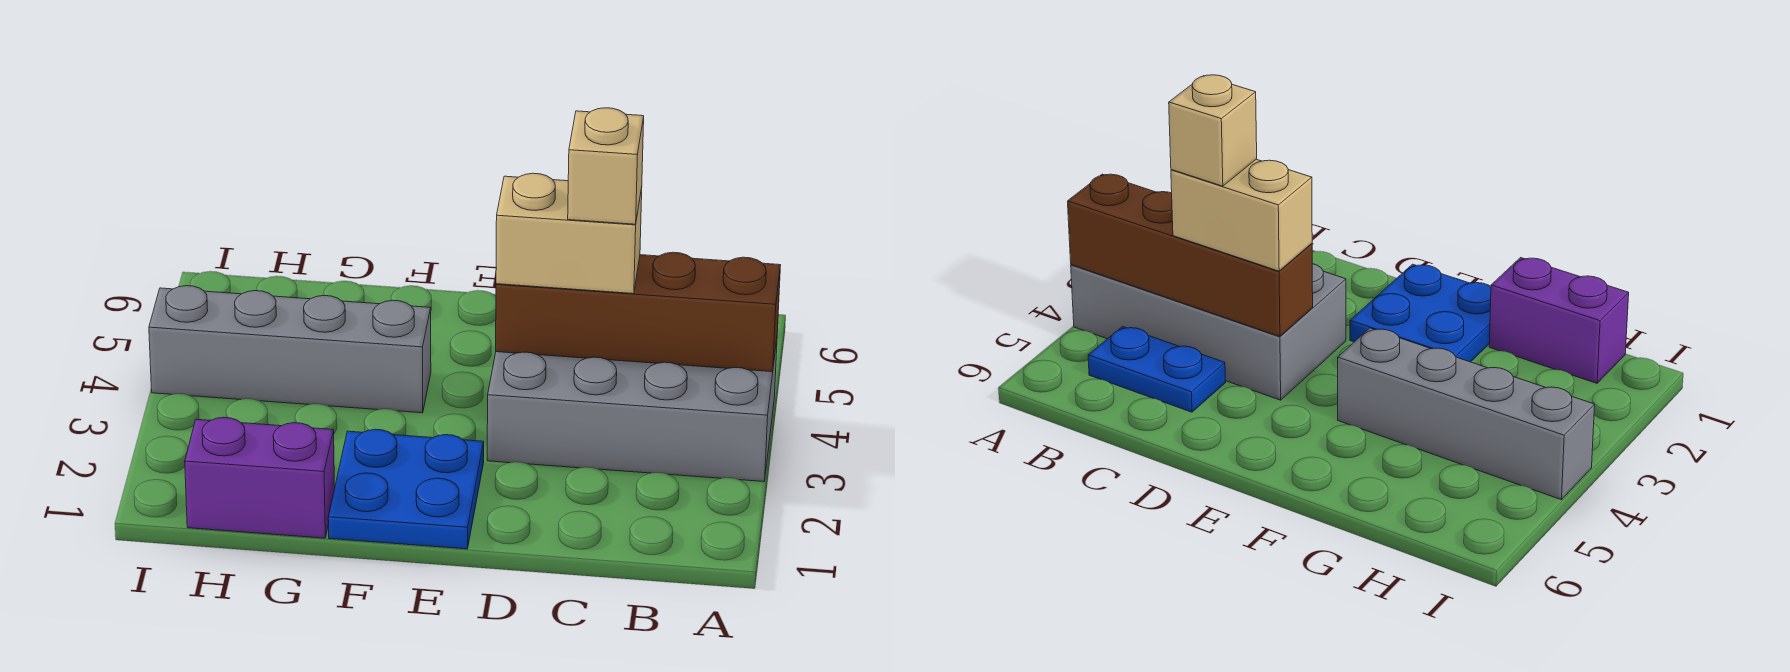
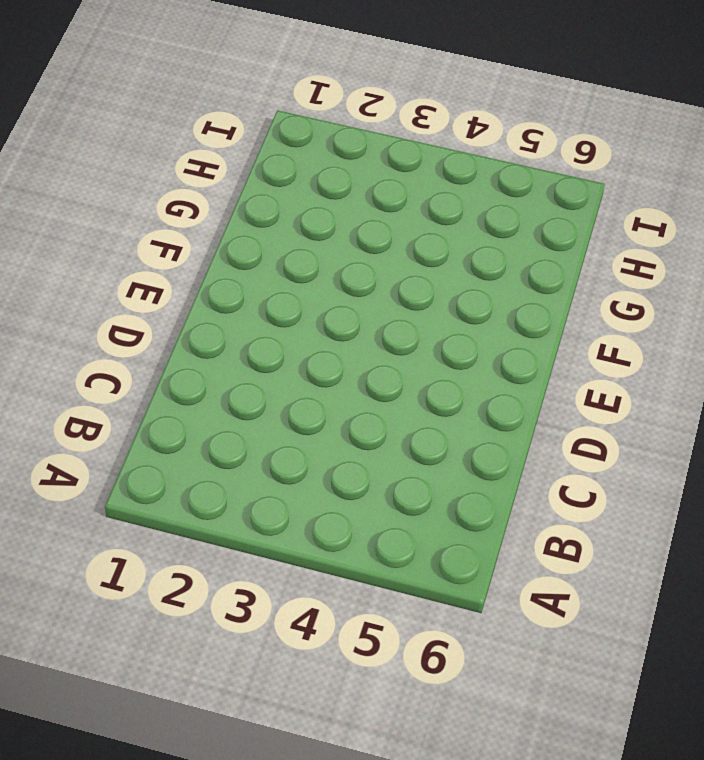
none -> grey brick A3:D4 level 1
none -> blue plate B5:C5 level 1

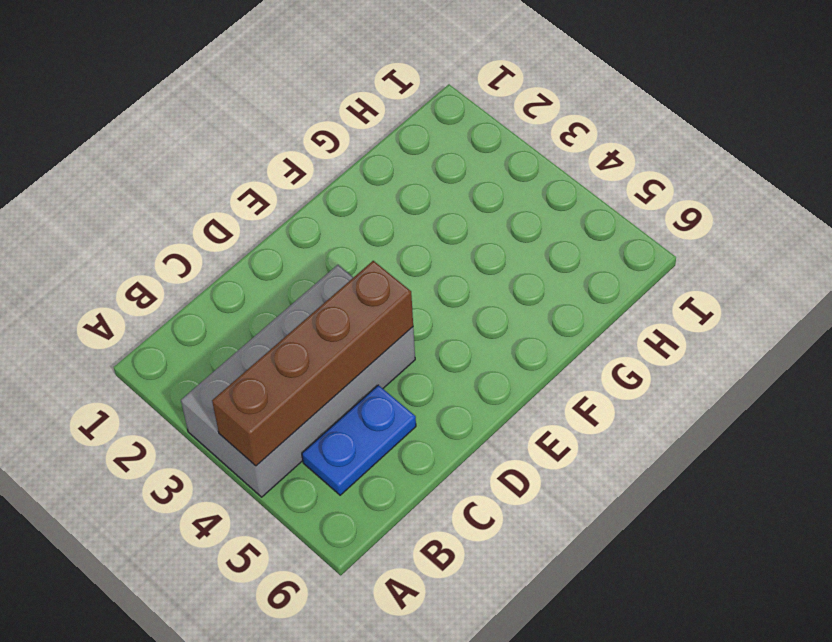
none -> blue plate E1:F2 level 1
none -> grey brick F4:I4 level 1

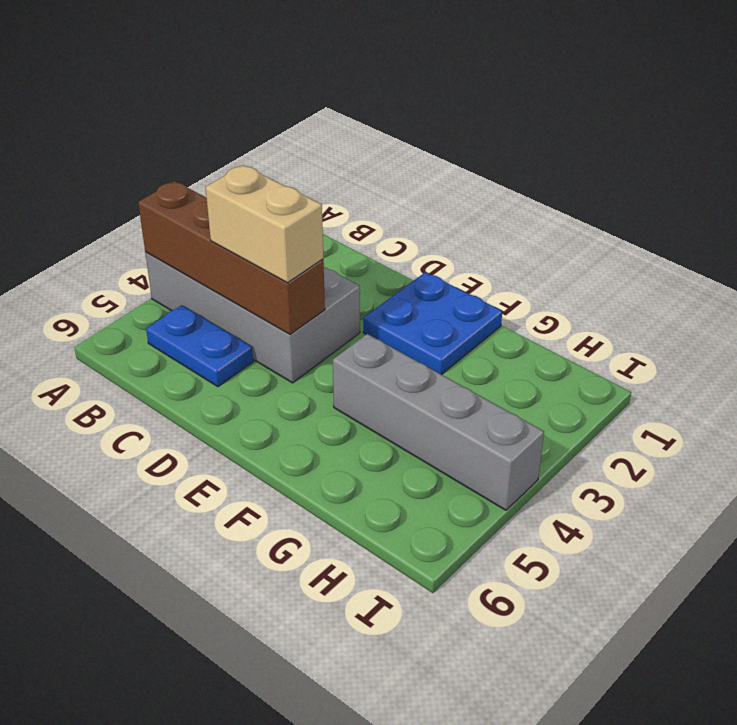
none -> purple brick G1:H1 level 1
none -> tan brick C4 level 4

